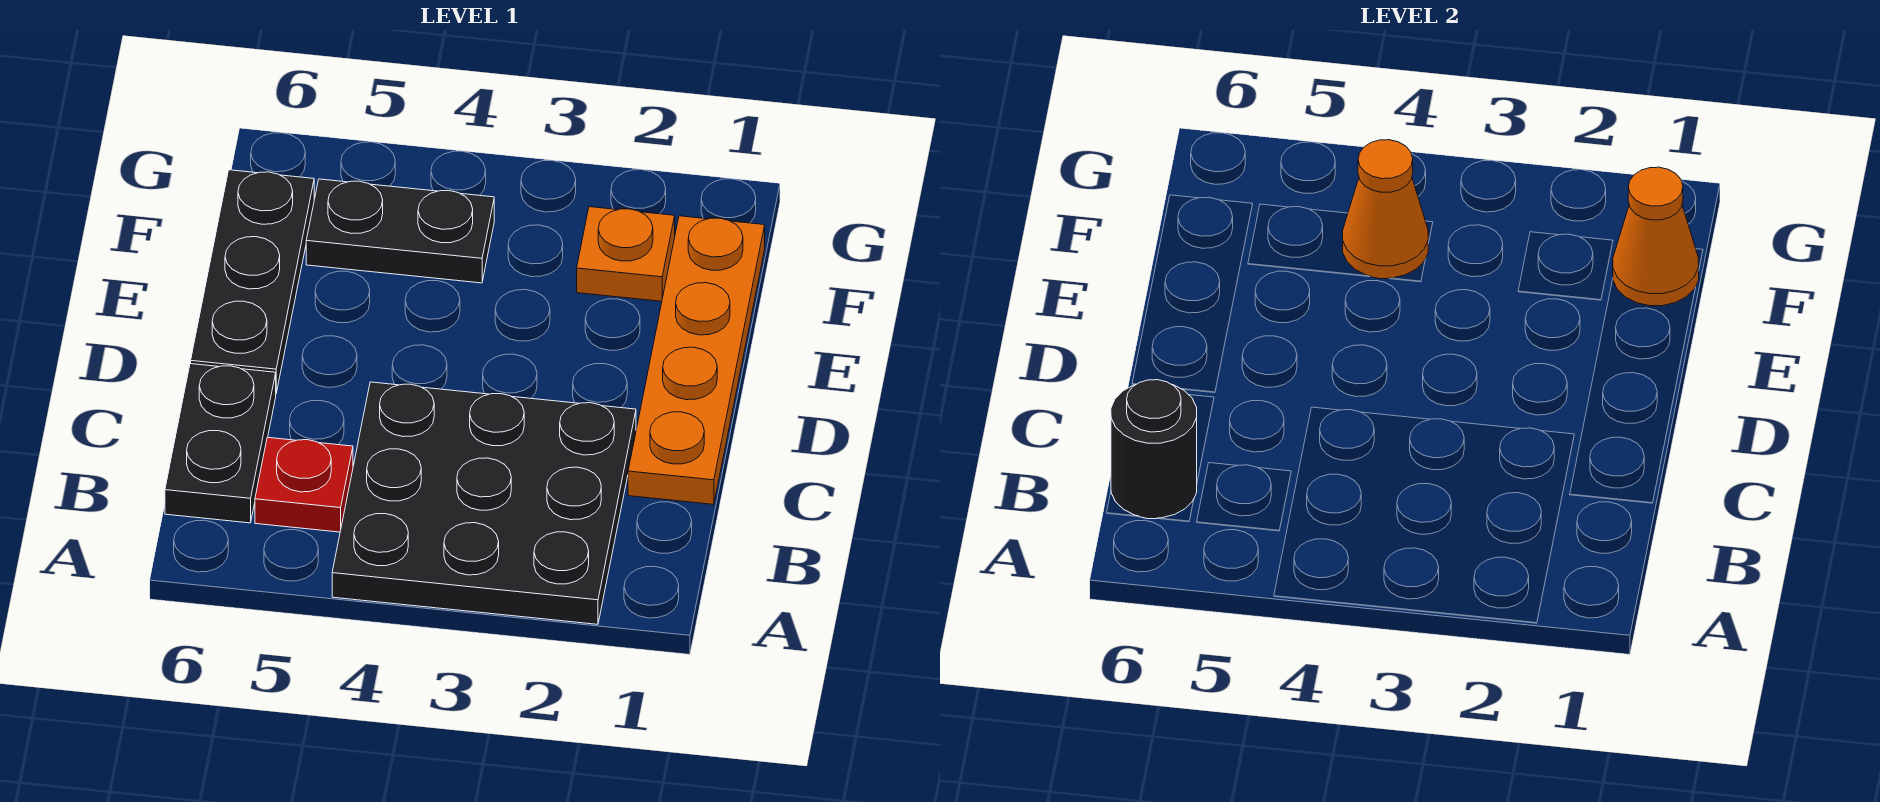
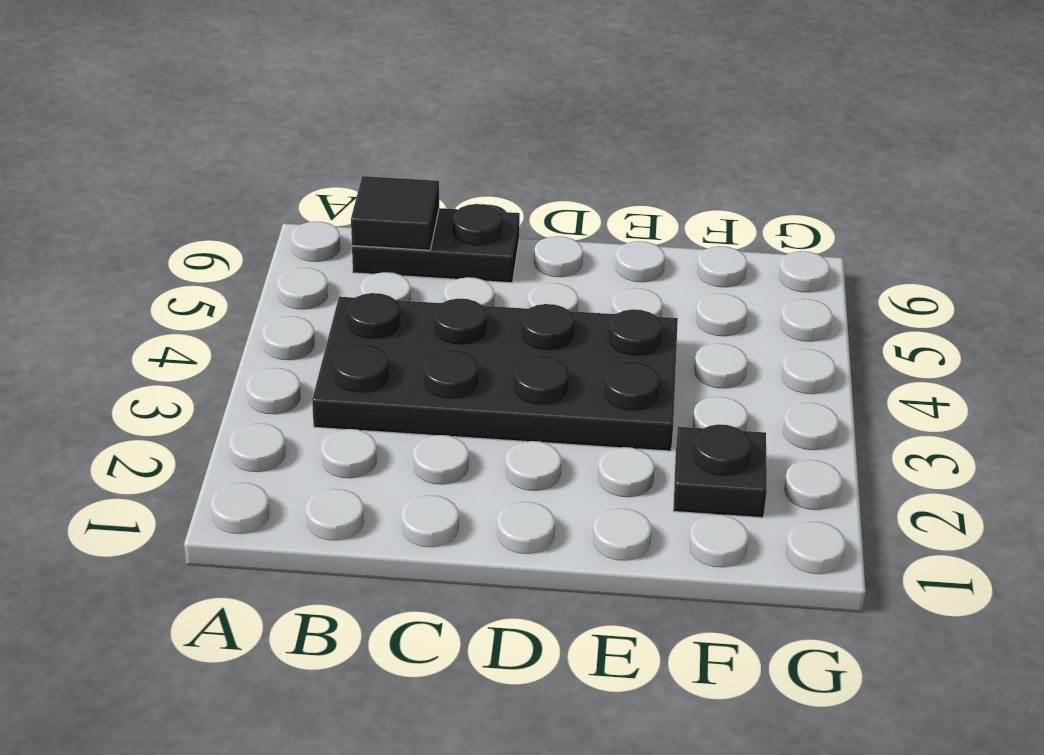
black plate B3:E4 level 1 -> black plate A2:C4 level 1
black tile B6 level 2 -> black round brick B6 level 2
black plate F2 level 1 -> orange plate F2 level 1
none -> red plate B5 level 1
none -> orange plate C1:F1 level 1

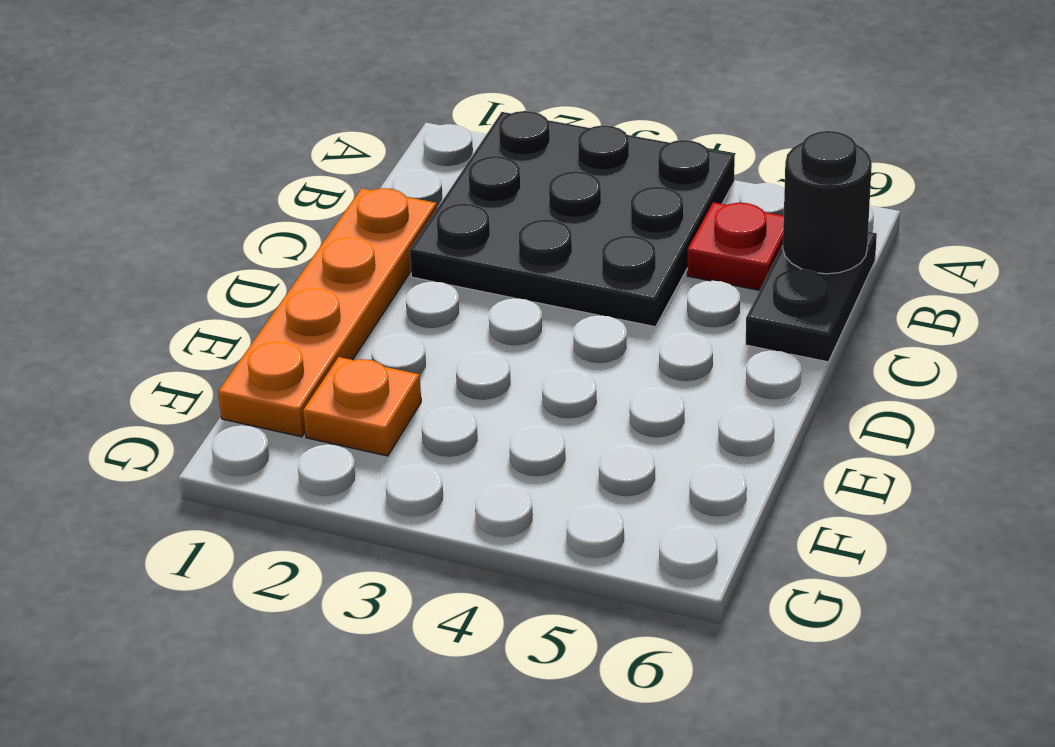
none -> black plate D6:F6 level 1
none -> black plate F4:F5 level 1

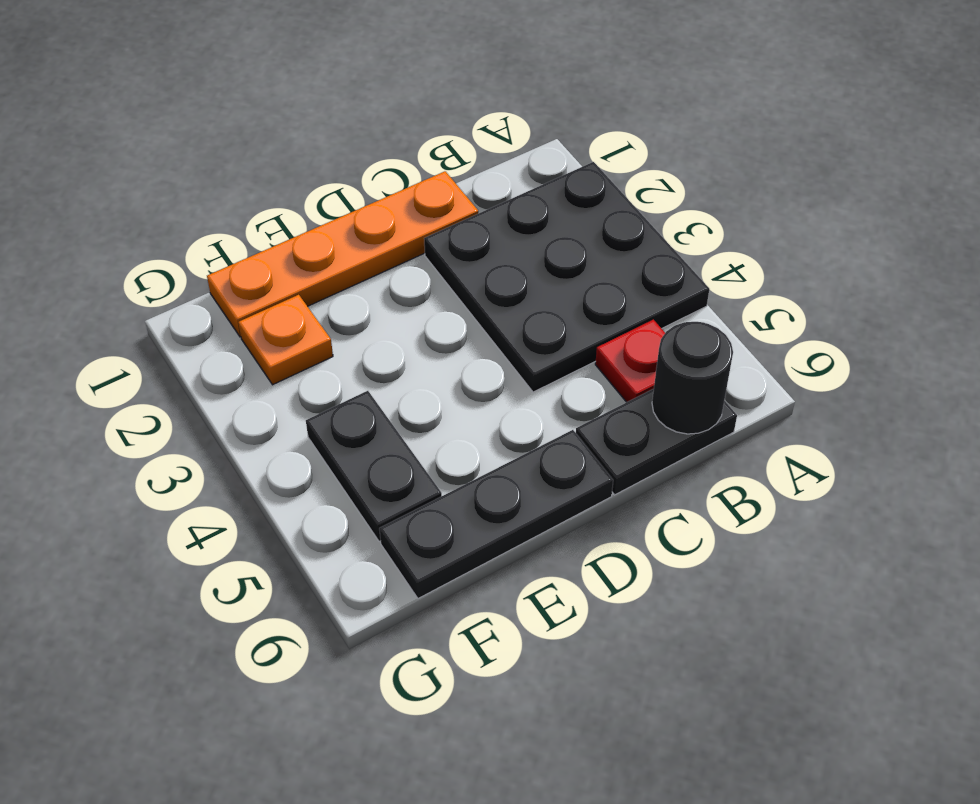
none -> orange cone F1 level 2
none -> orange cone F4 level 2

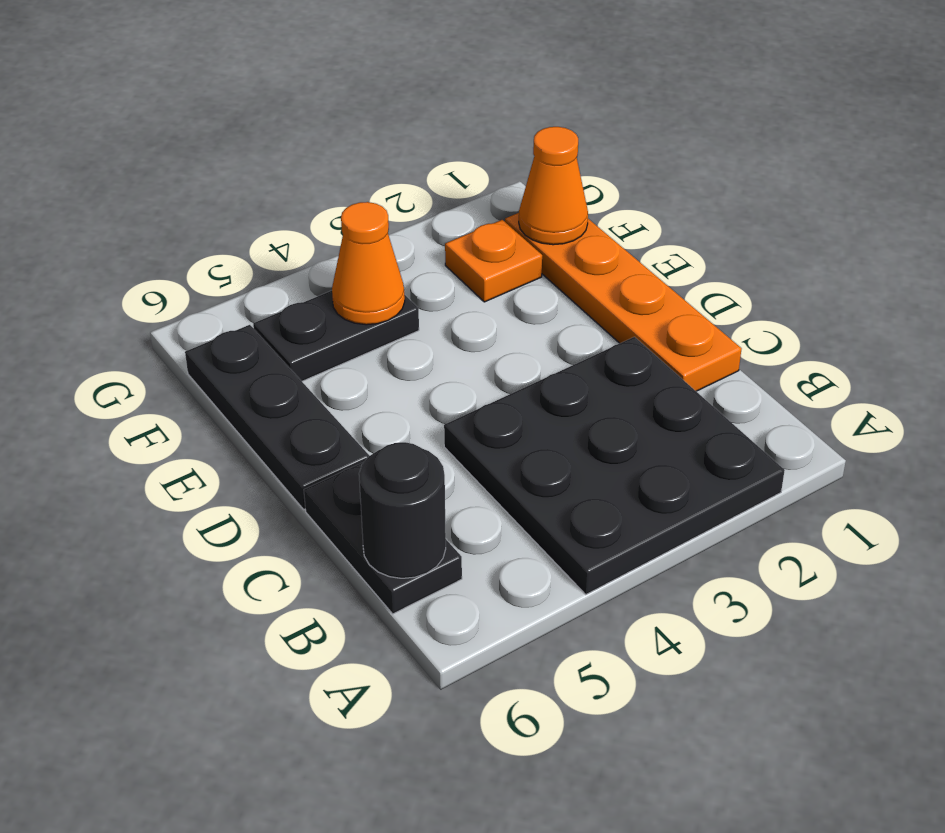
none -> red plate B5 level 1

